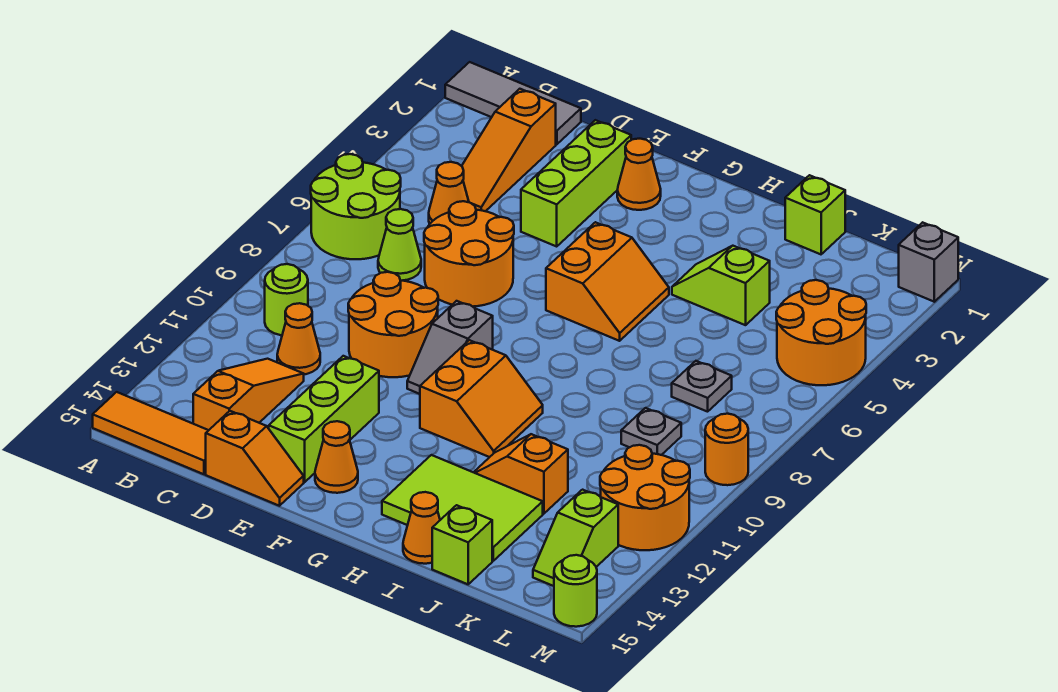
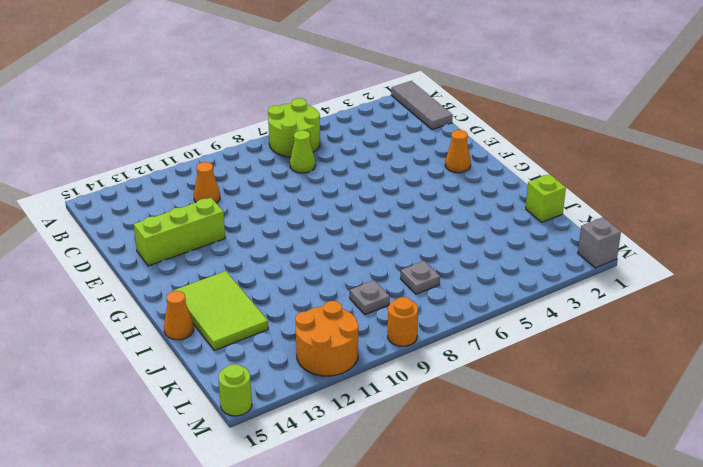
none -> orange tile A15:C15 level 1
none -> lime round brick B10 level 1
none -> orange slope C2:C4 level 1 top 2
none -> orange cone C5 level 1

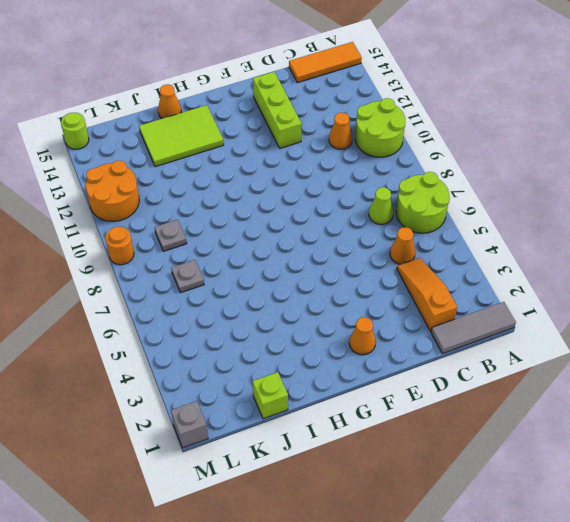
lime round brick A10:B11 level 1 -> lime round brick B10 level 1
none -> orange slope C12:C14 level 1 top 14
none -> orange round brick D6:E7 level 1
none -> orange round brick D9:E10 level 1
none -> orange slope D15:E15 level 1 top D

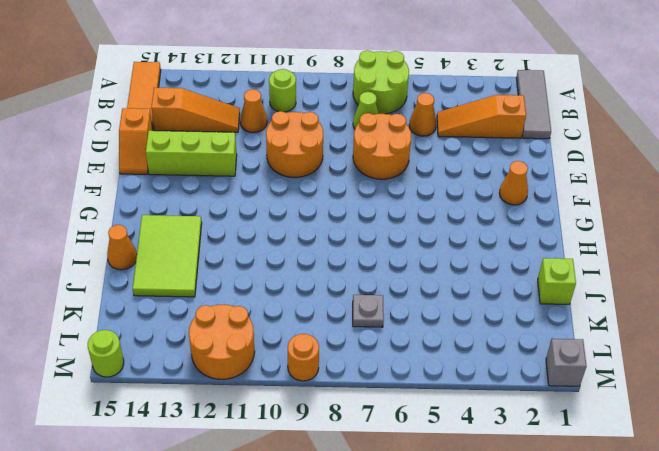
none -> lime brick E2:E4 level 1
none -> grey slope F9:F10 level 1 top 9
none -> orange cone F14 level 1
none -> orange slope G5:H6 level 1 top G

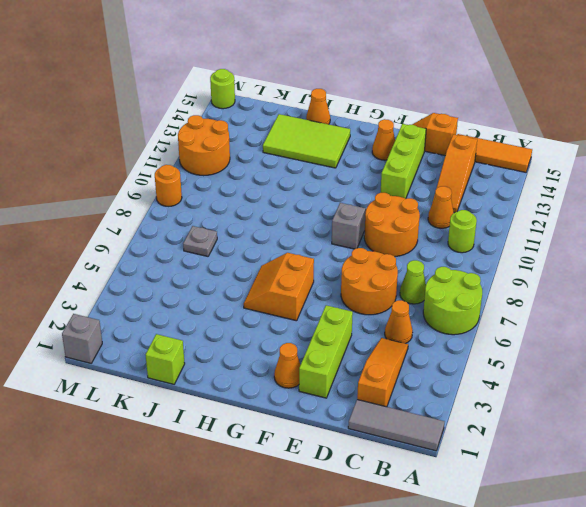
none -> orange slope G10:H11 level 1 top G
none -> lime slope I4:J4 level 1 top J
none -> orange slope I12:J12 level 1 top J
none -> lime brick J15 level 1

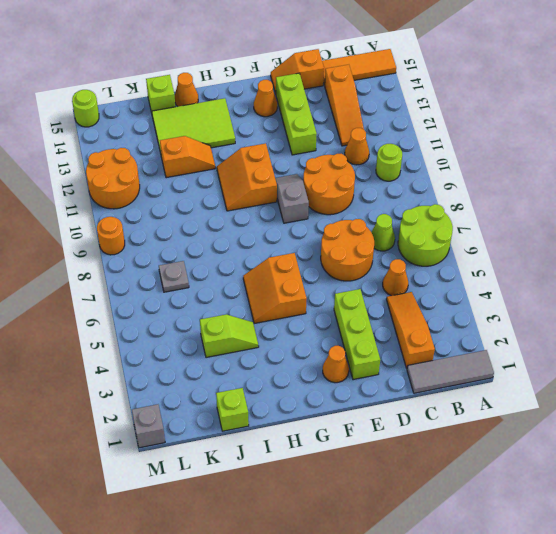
none -> grey plate K9 level 1
none -> orange round brick L4:M5 level 1
none -> lime slope L13:L14 level 1 top 13

